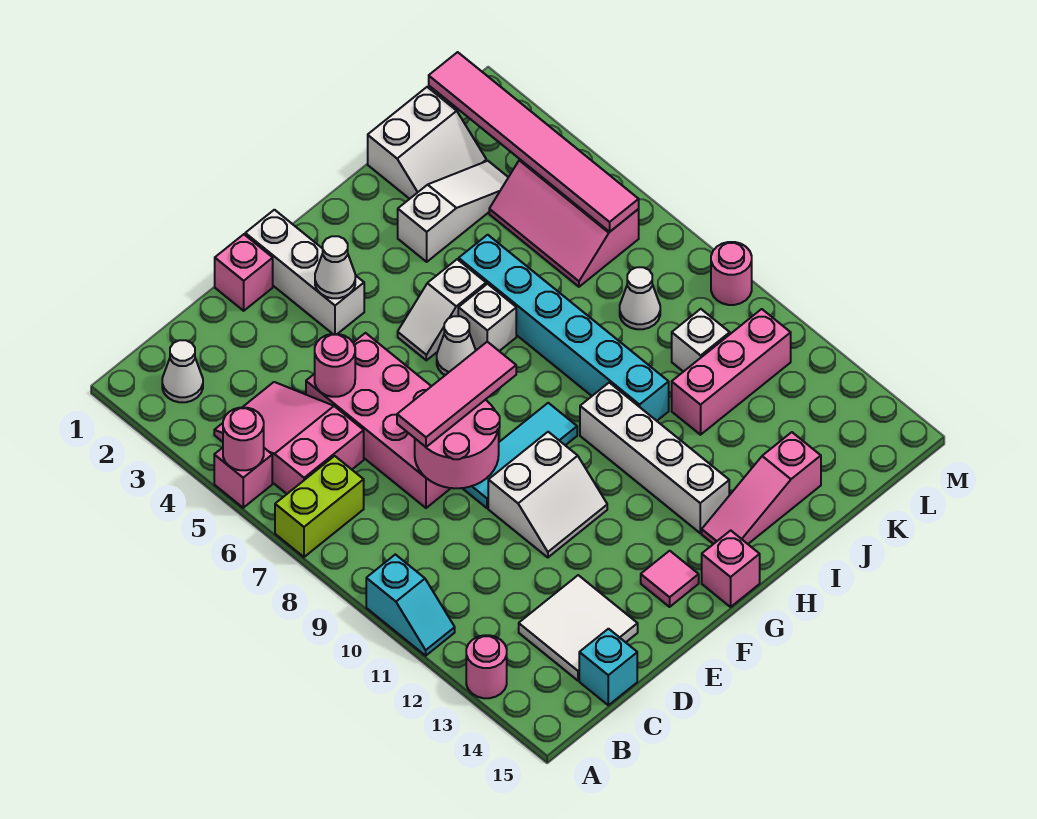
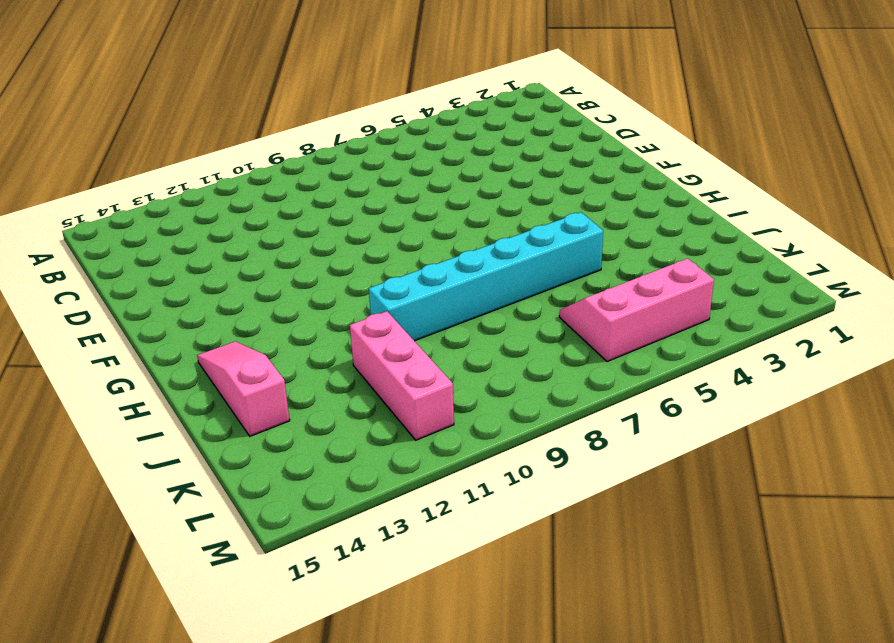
none -> pink brick A5 level 1
none -> lime brick A7:B7 level 1
none -> cyan slope A10:A11 level 1 top 10
none -> pink round brick A13 level 1

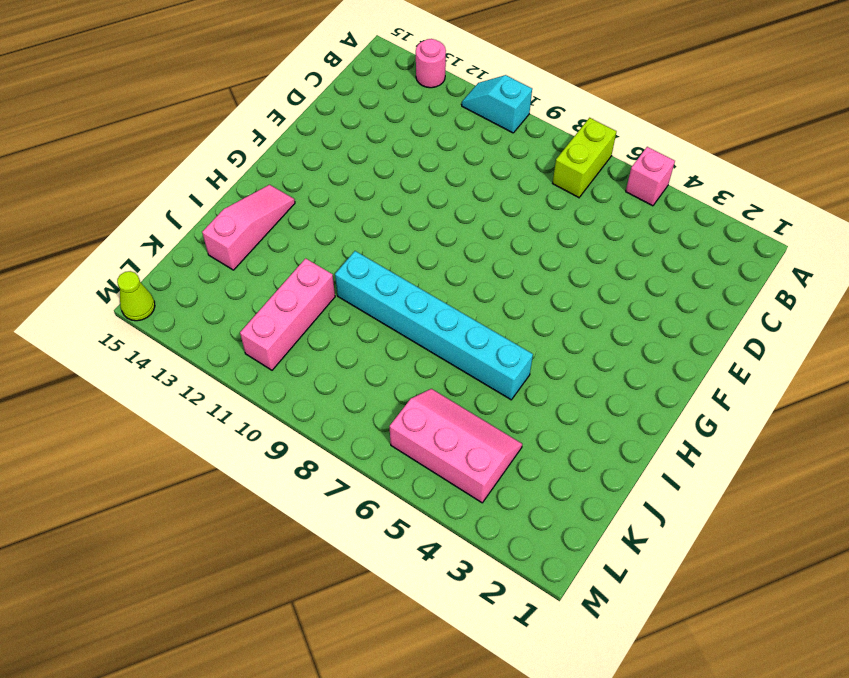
lime cone M15 level 1 -> none
none -> white cone B2 level 1
none -> pink slope B4:C6 level 1 top 6
none -> white tile C13:D14 level 1
none -> cyan brick C15 level 1

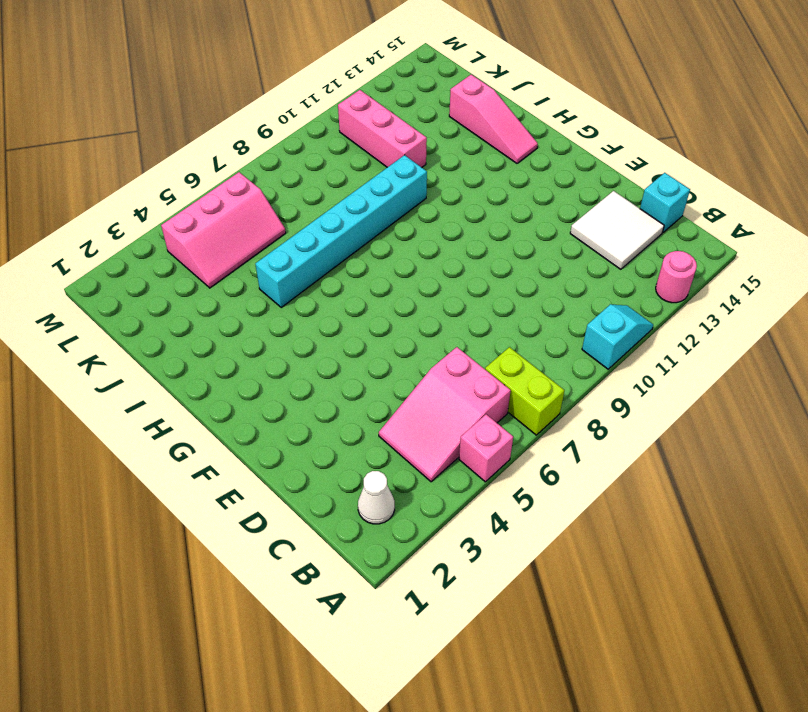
none -> pink brick D5:E8 level 1
none -> pink brick E1 level 1
none -> cyan tile E9:G9 level 1
none -> white slope E10:F11 level 1 top 10

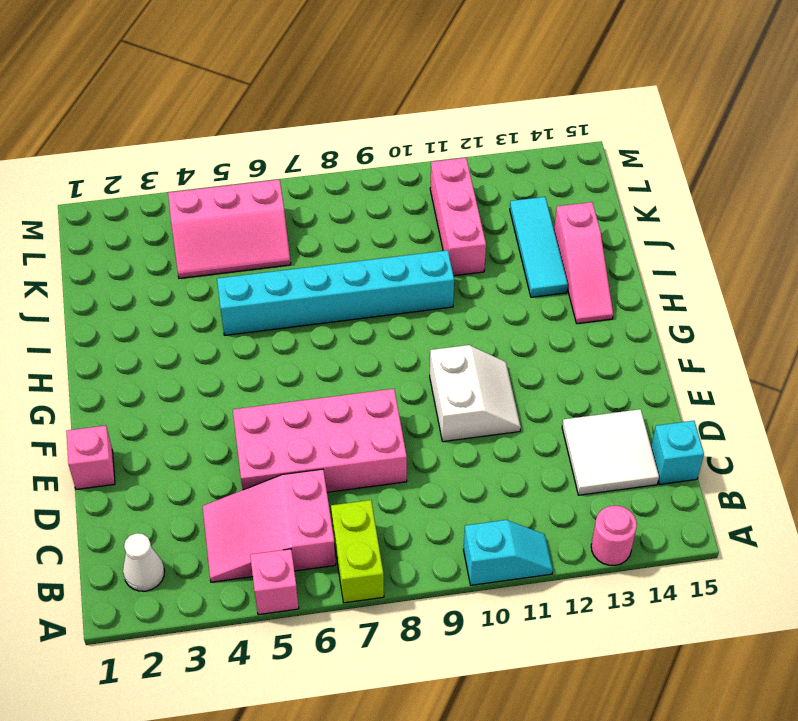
cyan tile I13:K13 level 1 -> cyan tile E9:G9 level 1
none -> white brick F1:F3 level 1
none -> pink tile F14 level 1
none -> white slope G5:H5 level 1 top H
none -> white cone G6 level 1

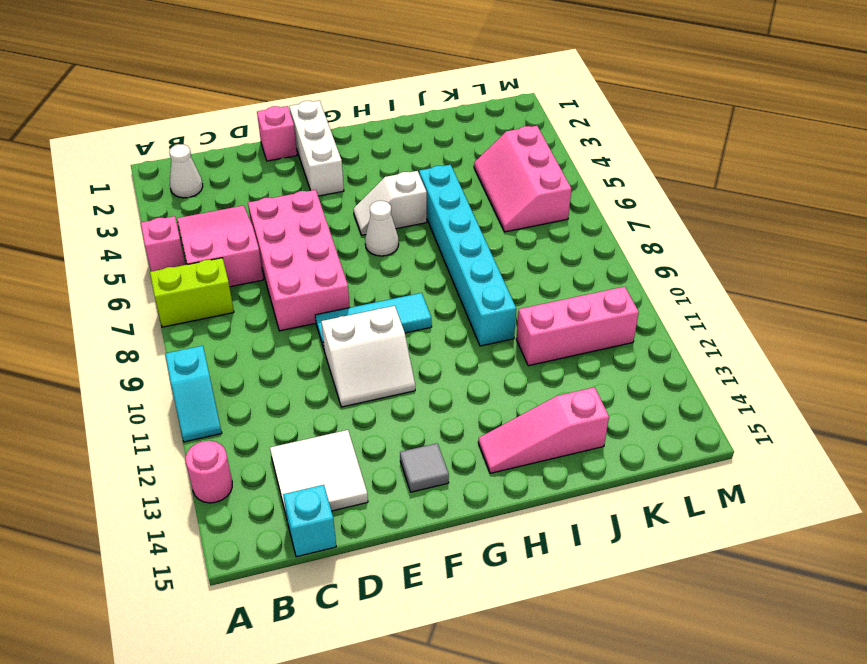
grey tile F14 level 1 -> pink tile F14 level 1
none -> pink brick G15 level 1
none -> white brick H6 level 1
none -> white brick H10:H13 level 1
none -> white slope I3:K3 level 1 top I

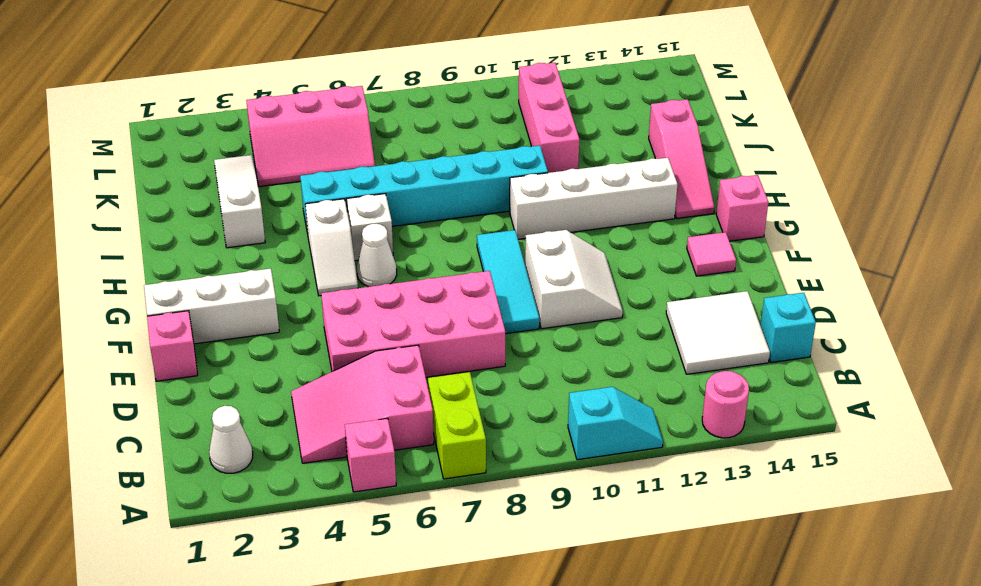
none -> white slope J1:K2 level 1 top 1
none -> white cone K8 level 1
none -> white brick K10 level 1
none -> pink round brick M9 level 1

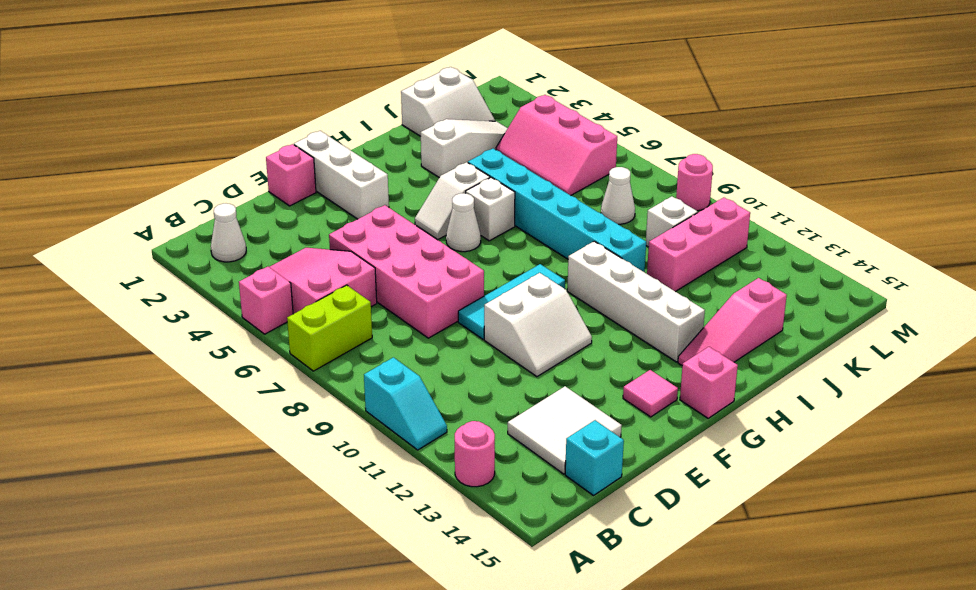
none -> pink round brick A5 level 2
none -> pink round brick D5 level 2
none -> pink round brick D8:E9 level 2
none -> white cone F3 level 2

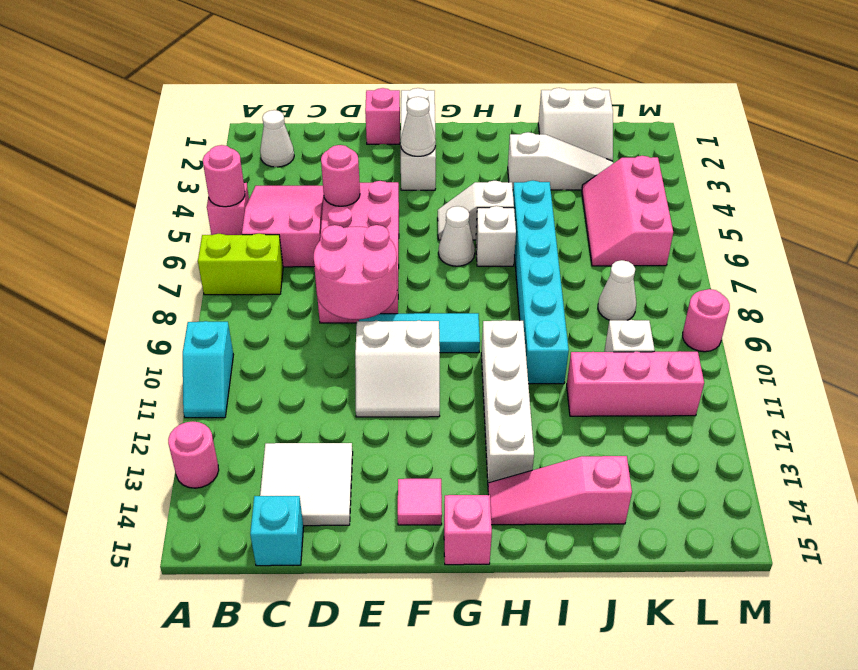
none -> pink tile L1:L6 level 2
none -> pink tile D8:F8 level 3

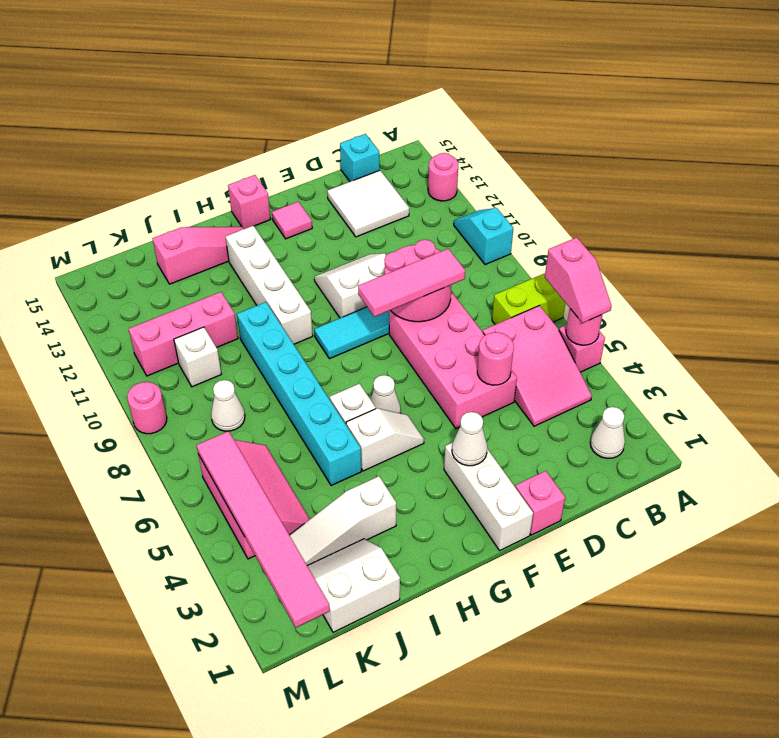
pink slope A5:A6 level 3 top 6 -> none

